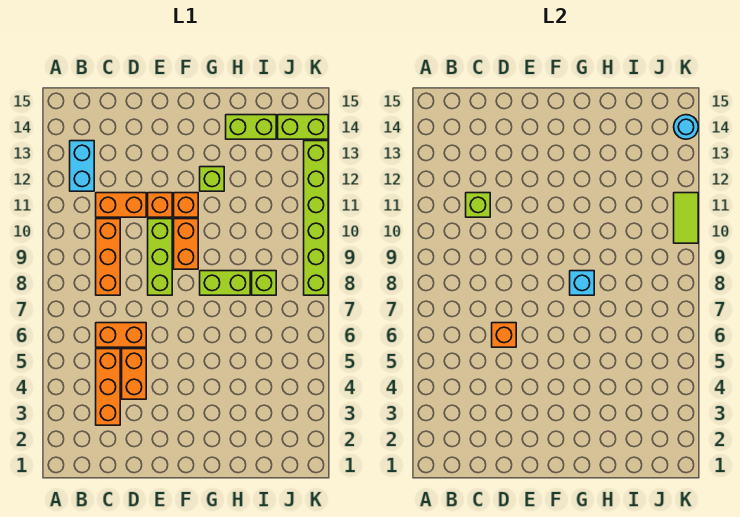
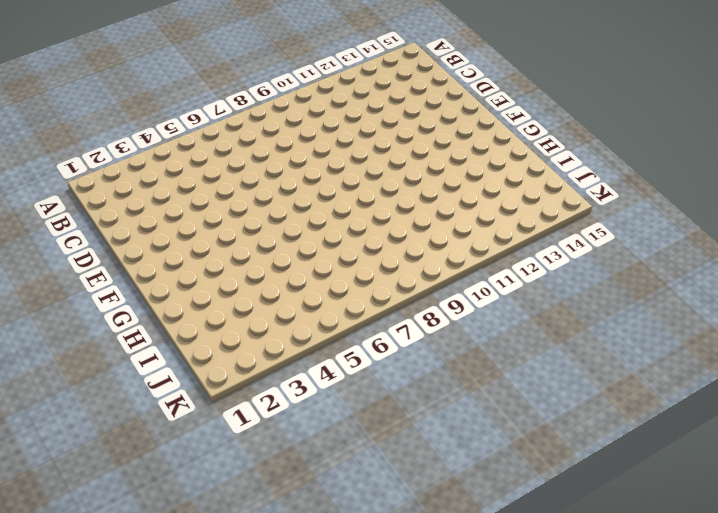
none -> cyan brick B12:B13 level 1
none -> orange brick C3:C5 level 1
none -> orange brick C6:D6 level 1

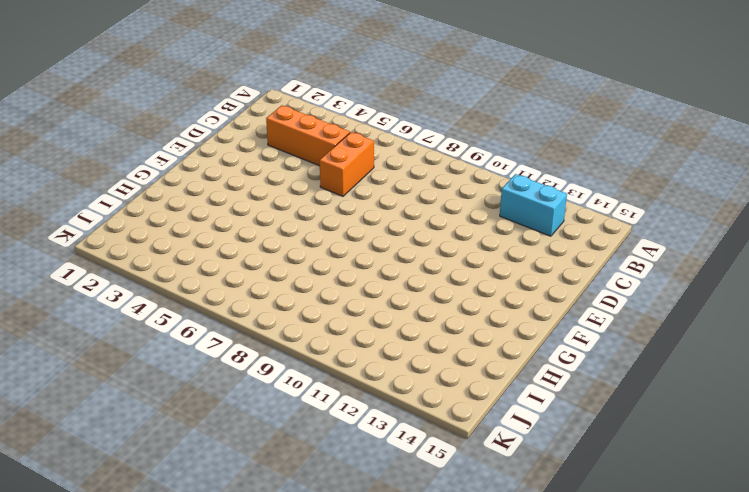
none -> orange brick C8:C10 level 1
none -> orange brick C11:D11 level 1
none -> orange brick D4:D5 level 1

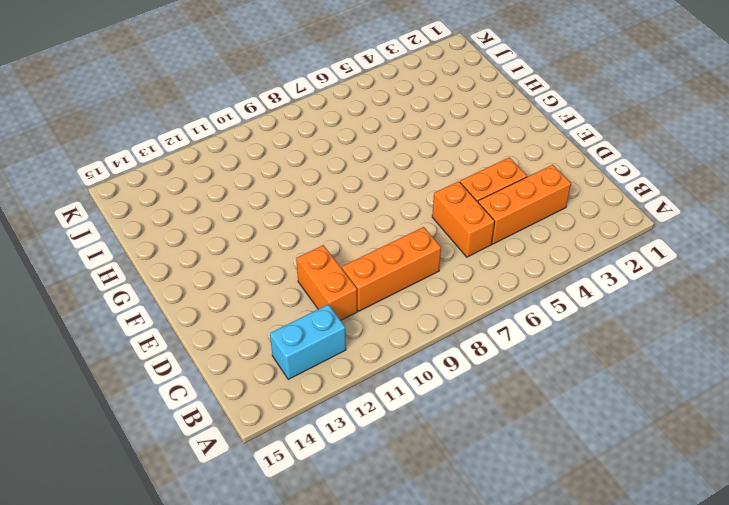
none -> lime brick E8:E10 level 1
none -> orange brick E11 level 1
none -> orange brick F9:F10 level 1

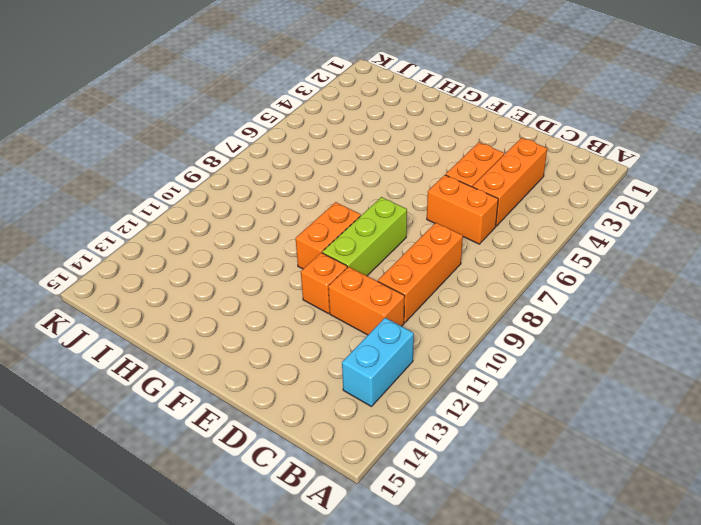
none -> orange brick F11 level 1
none -> lime brick G8:H8 level 1
none -> lime brick G12 level 1

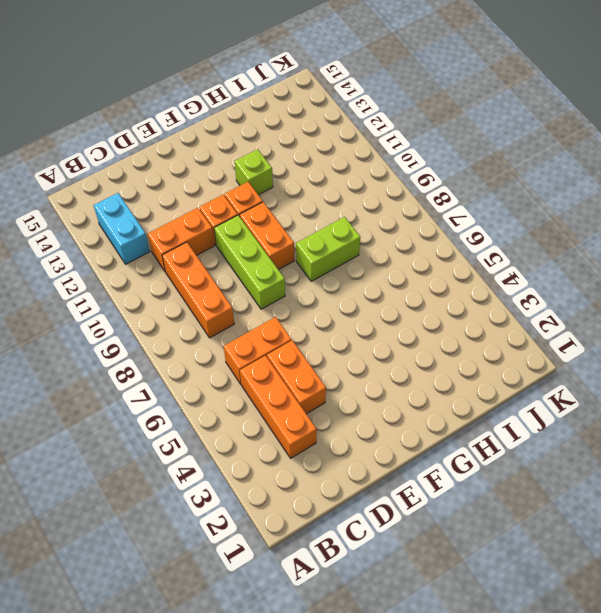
none -> lime brick H14:I14 level 1
none -> lime brick I8 level 1
none -> lime brick J14:K14 level 1

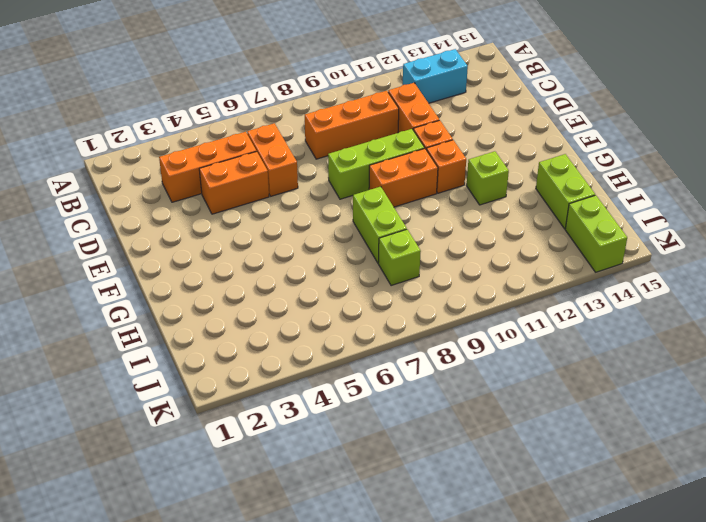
none -> lime brick K8:K13 level 1
none -> lime brick C11 level 2
none -> orange brick D6 level 2

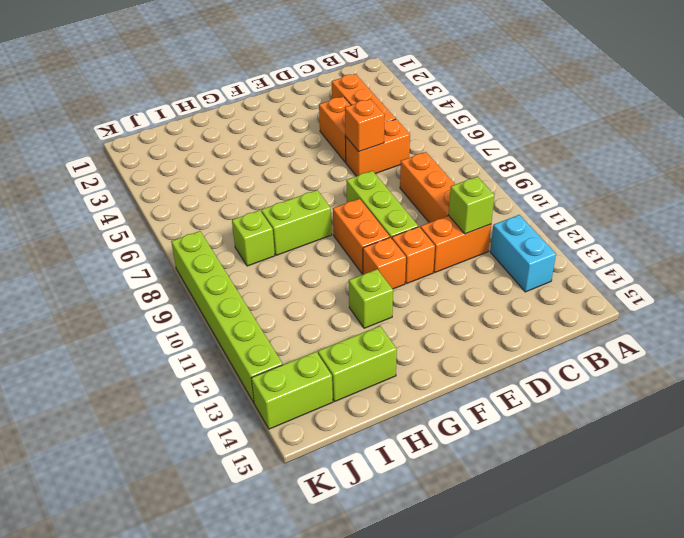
none -> cyan brick G8 level 2
none -> lime tile K10:K11 level 2
none -> cyan round brick K14 level 2

